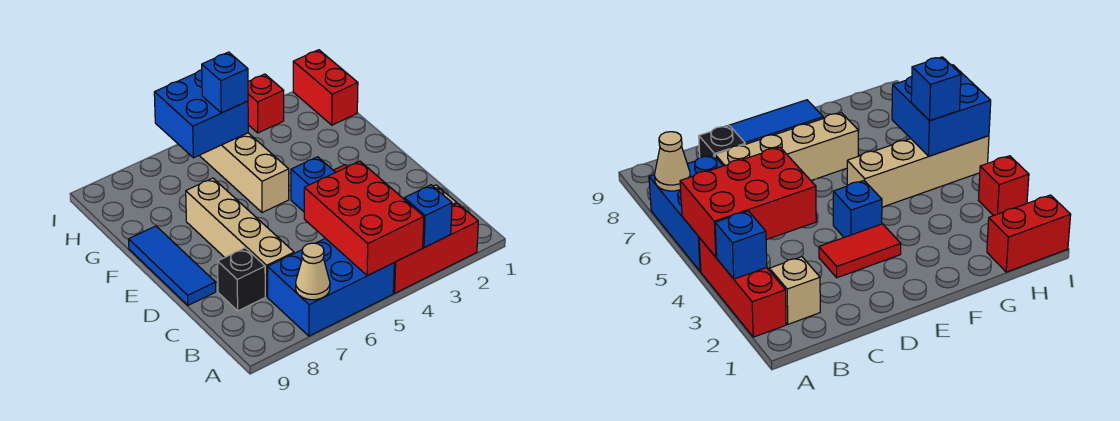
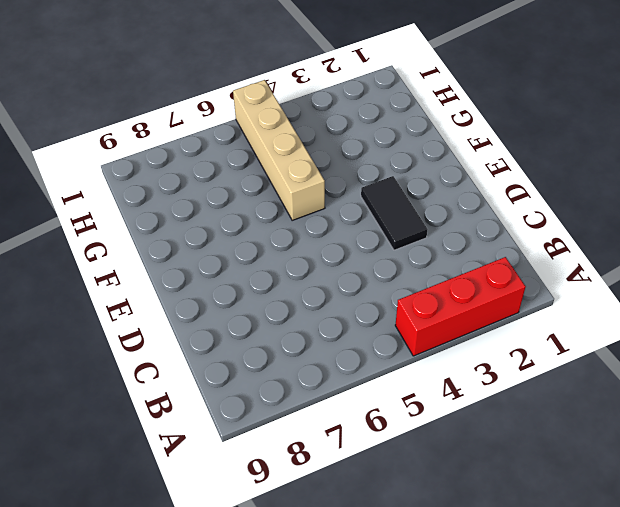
black tile D3:E3 level 1 -> red tile D3:E3 level 1
none -> blue brick A5:B7 level 1
none -> tan brick B2 level 1
none -> tan brick C7:F7 level 1

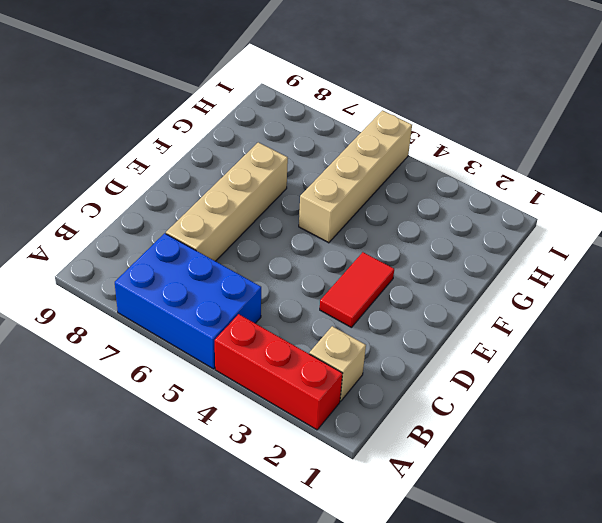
none -> black brick C8 level 1
none -> blue tile D9:F9 level 1
none -> blue brick E4 level 1

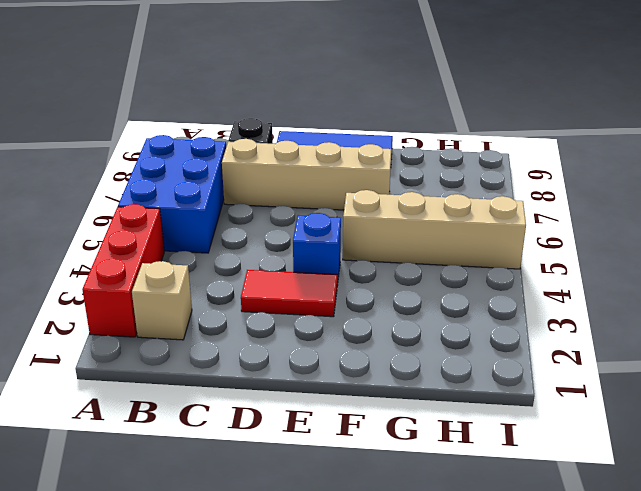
none -> red brick H1:I1 level 1
none -> red brick I3 level 1
none -> blue brick A3 level 2

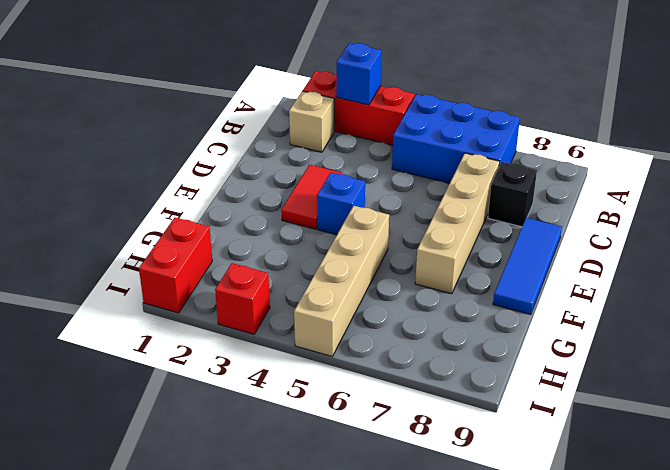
none -> red brick A4:C5 level 2
none -> tan cone A7 level 2
none -> blue brick H5:I6 level 2

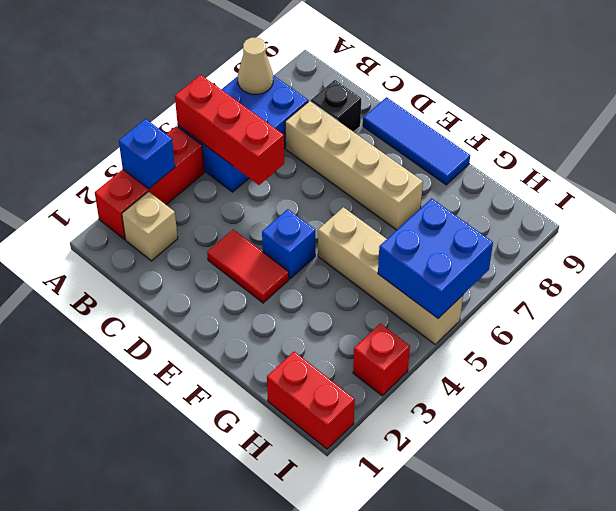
red brick A5:C5 level 2 -> red brick A4:C5 level 2
none -> blue brick H5 level 3

